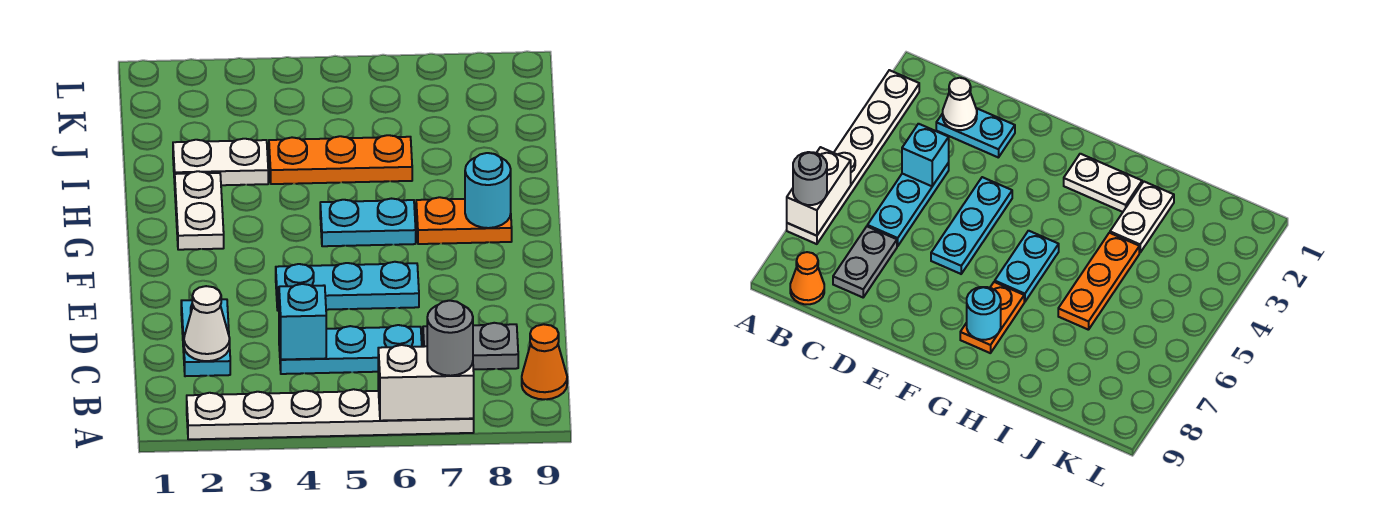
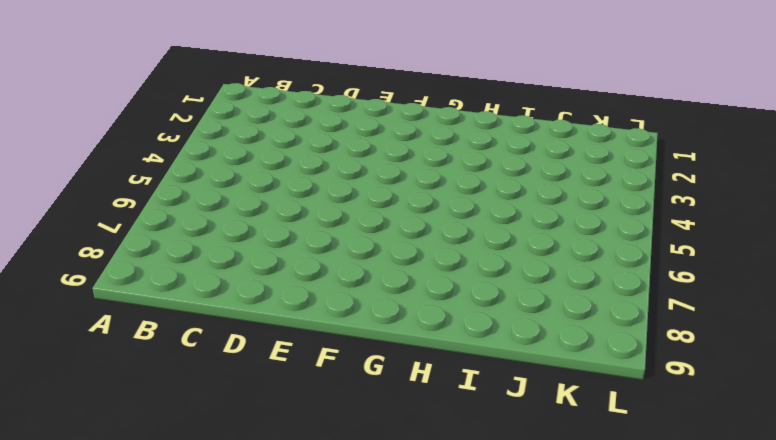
none -> white plate A2:A7 level 1
none -> orange cone B9 level 1
none -> cyan plate C2:D2 level 1

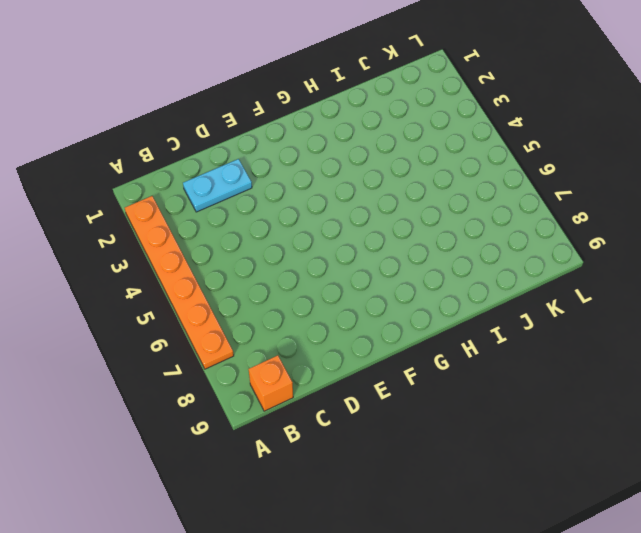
orange plate A2:A7 level 1 -> white plate A2:A7 level 1
orange brick B9 level 1 -> orange cone B9 level 1
none -> cyan plate C4:C6 level 1
none -> grey plate C7:C8 level 1
none -> cyan plate E4:E6 level 1

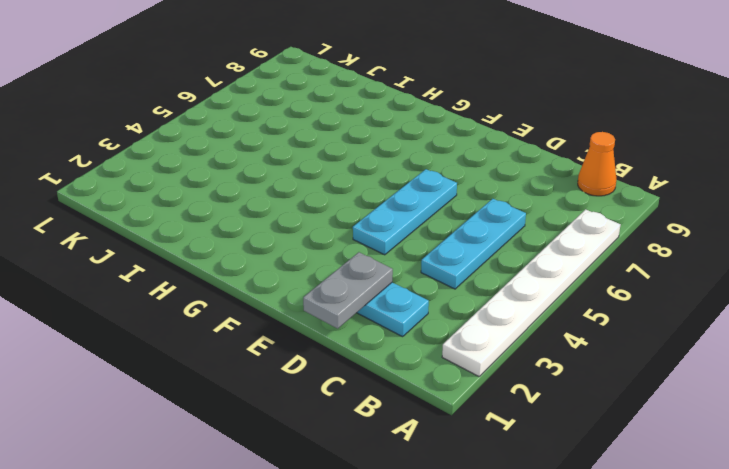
grey plate D1:D2 level 2 -> grey plate C7:C8 level 1
none -> white plate G2:H2 level 1
none -> cyan plate G5:G6 level 1
none -> orange plate G7:G8 level 1

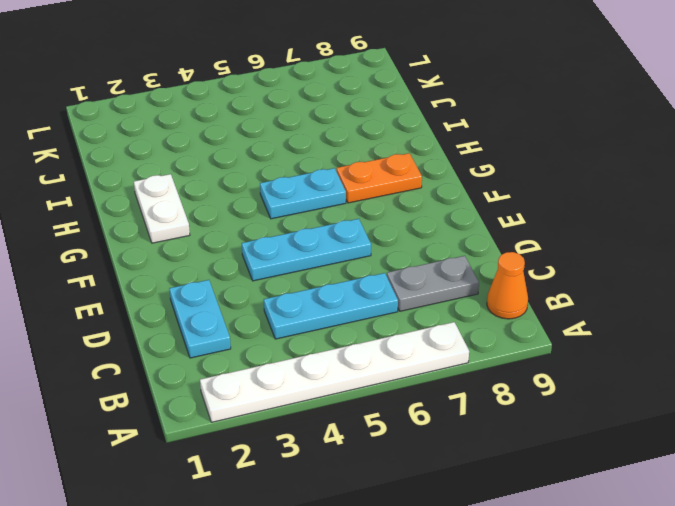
none -> white plate I2:I3 level 1
none -> orange plate I4:I6 level 1
none -> white brick A6:A7 level 2

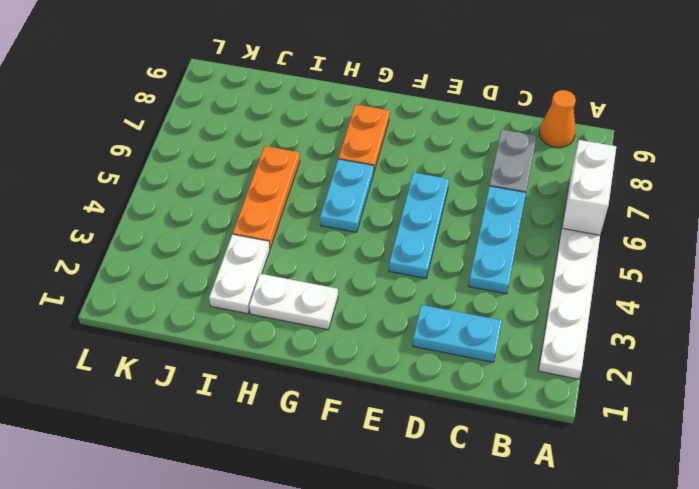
none -> white cone C2 level 2
none -> cyan brick C4 level 2
none -> cyan round brick G8 level 2

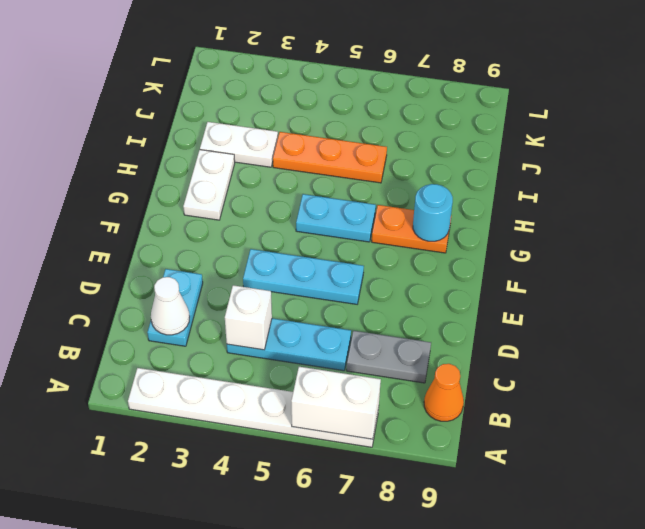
white brick C4 level 2 -> cyan brick C4 level 2
none -> grey round brick A7 level 3

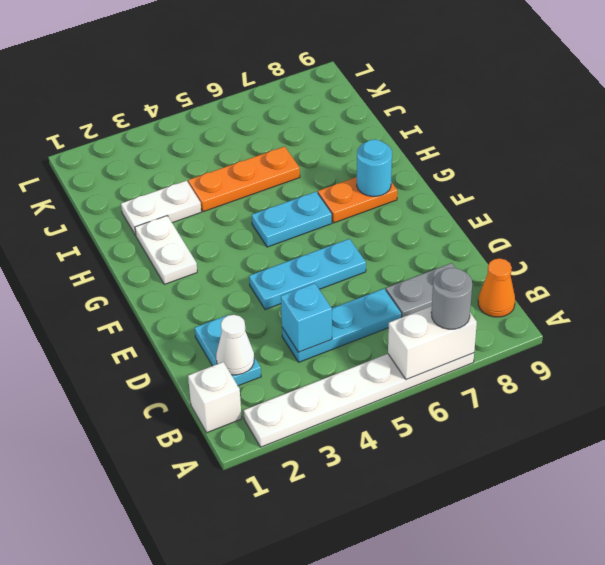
white brick B1 level 1 -> none

